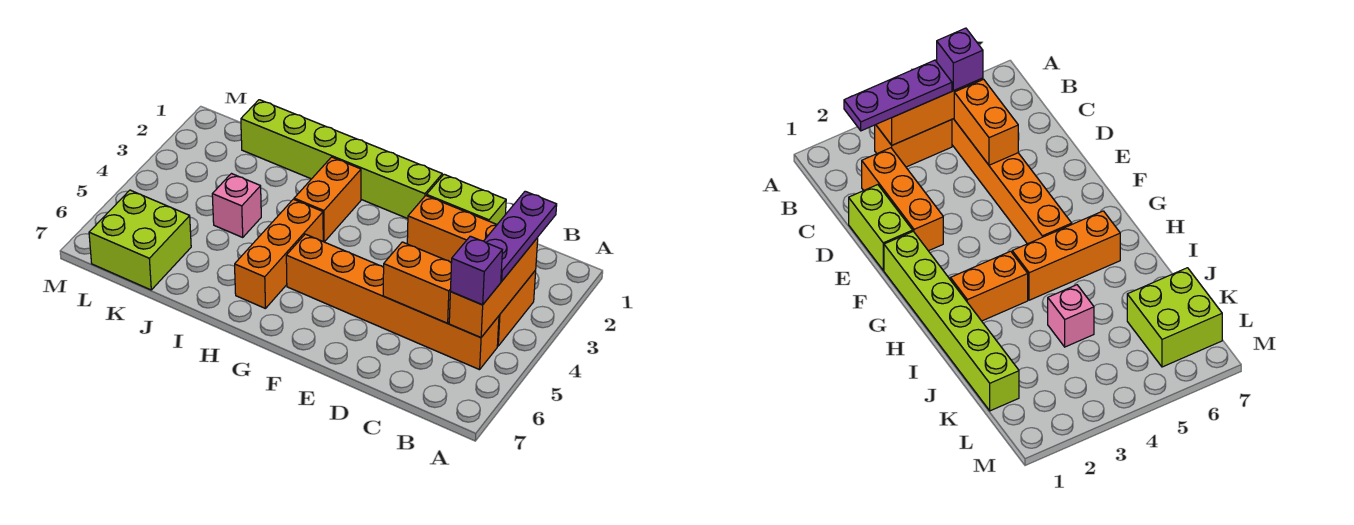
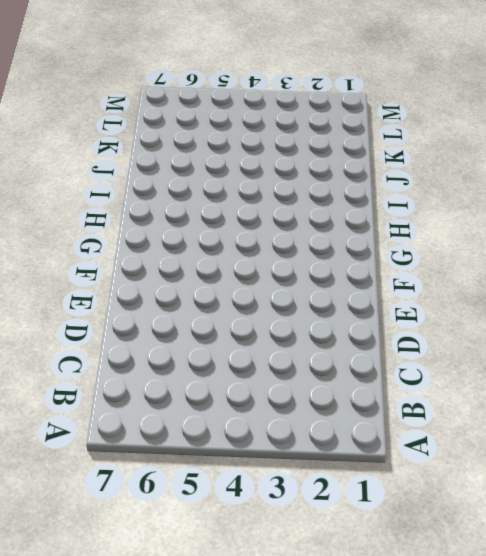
none -> orange brick B3:B4 level 1
none -> orange brick B5:G5 level 1
none -> orange brick C2:E2 level 1

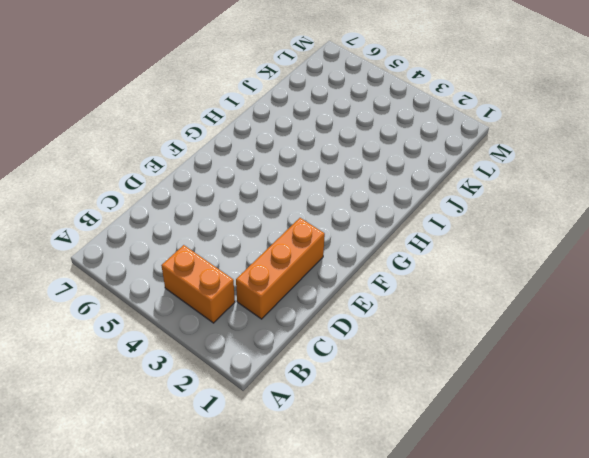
none -> orange brick B5:G5 level 1
none -> lime brick D1:E1 level 1
none -> lime brick F1:K1 level 1

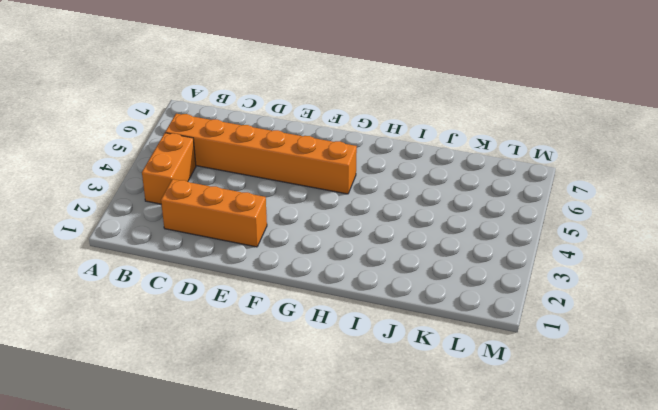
none -> lime brick D1:E1 level 1
none -> lime brick F1:K1 level 1
none -> orange brick H2:H3 level 1

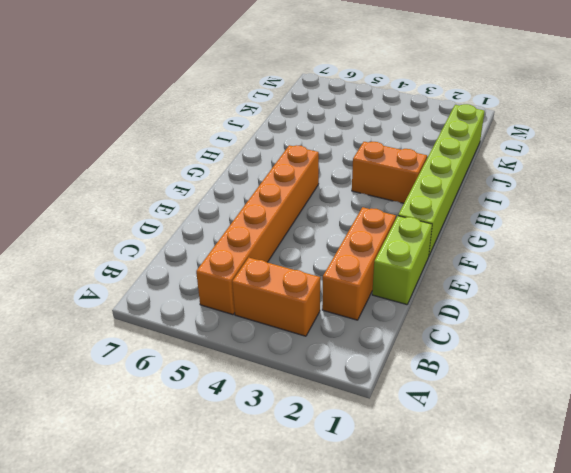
none -> orange brick H4:H6 level 1
none -> pink brick J4 level 1
none -> lime brick K6:L7 level 1

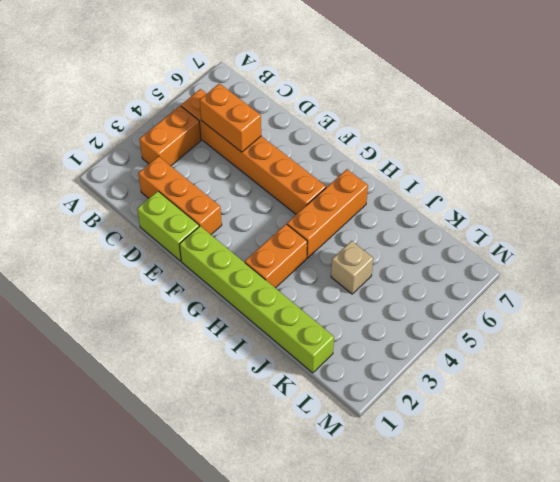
tan brick J4 level 1 -> pink brick J4 level 1
none -> lime brick K6:L7 level 1
none -> orange brick B3:B5 level 2
none -> purple plate B2:B4 level 3

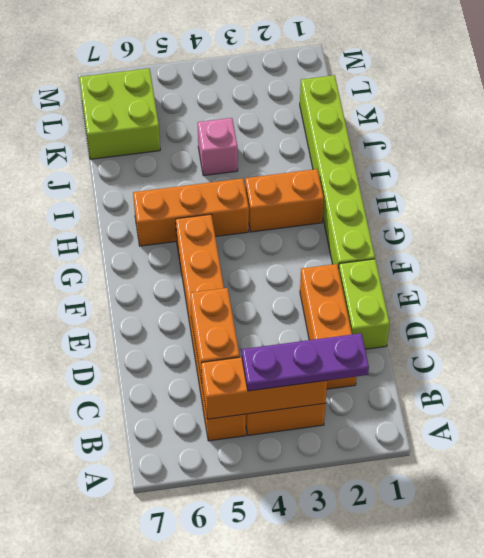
none -> purple brick B5 level 3

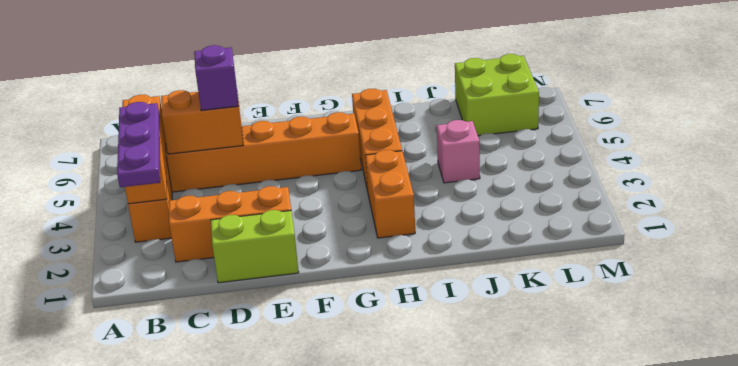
purple brick D5 level 3 -> purple brick B5 level 3
none -> lime brick F1:K1 level 1

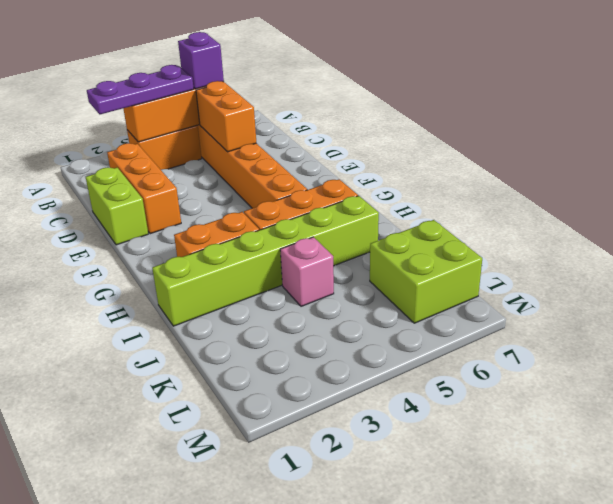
lime brick I1:I6 level 1 -> lime brick F1:K1 level 1

